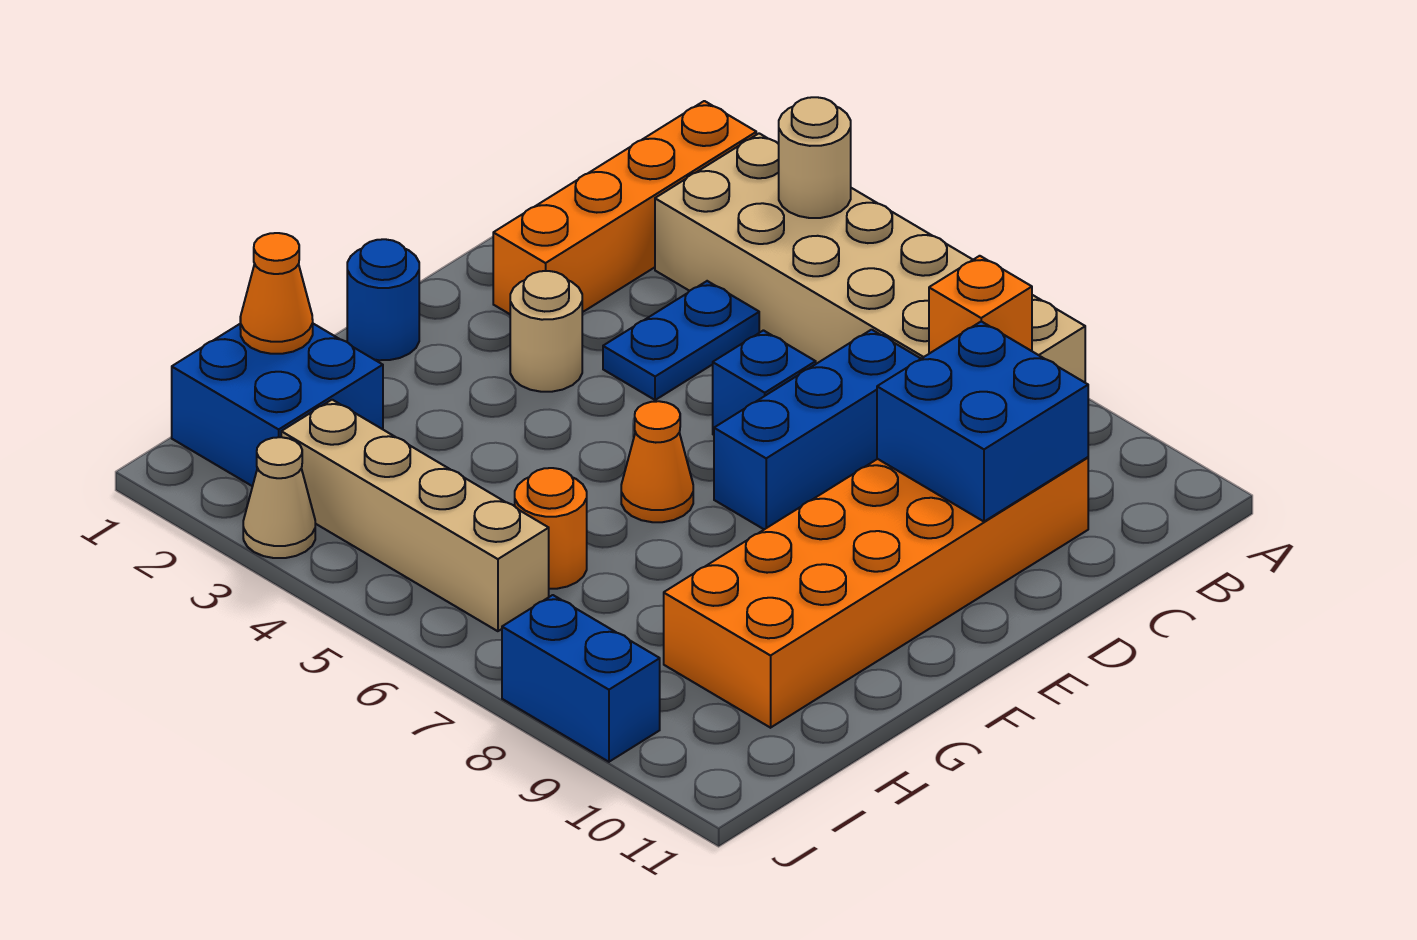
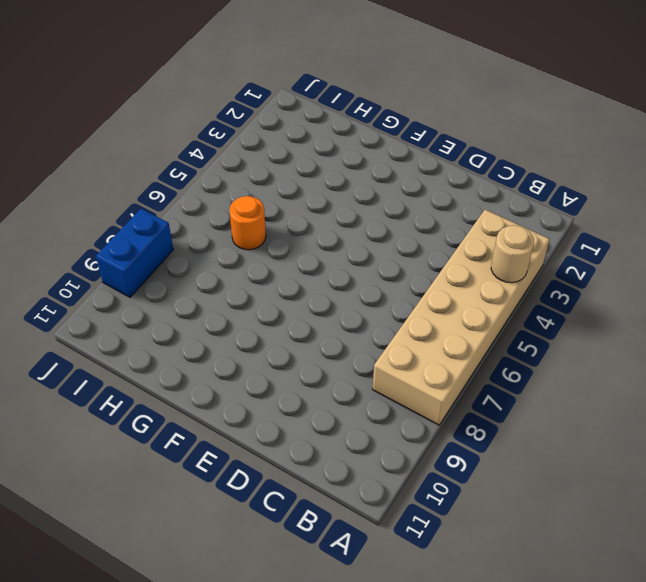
none -> orange brick A2:D2 level 1
none -> blue plate C4:D4 level 1
none -> blue brick C7:E7 level 1

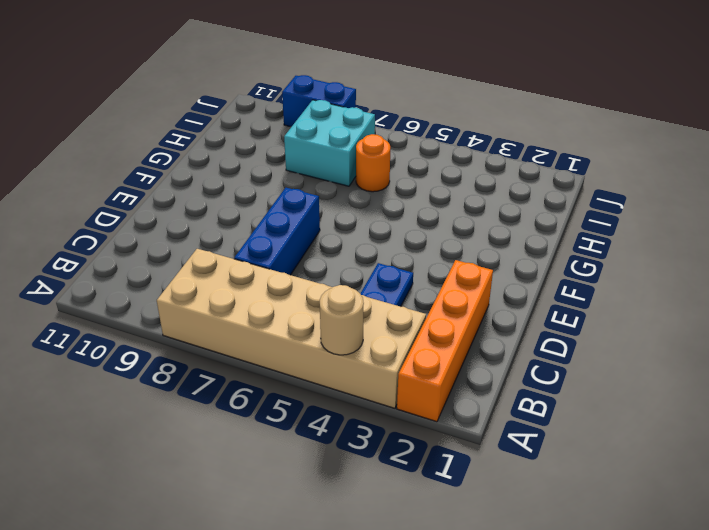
cyan brick H7:I8 level 1 -> none
none -> orange brick C9:H10 level 1
none -> blue brick D6 level 1
none -> tan round brick E3 level 1

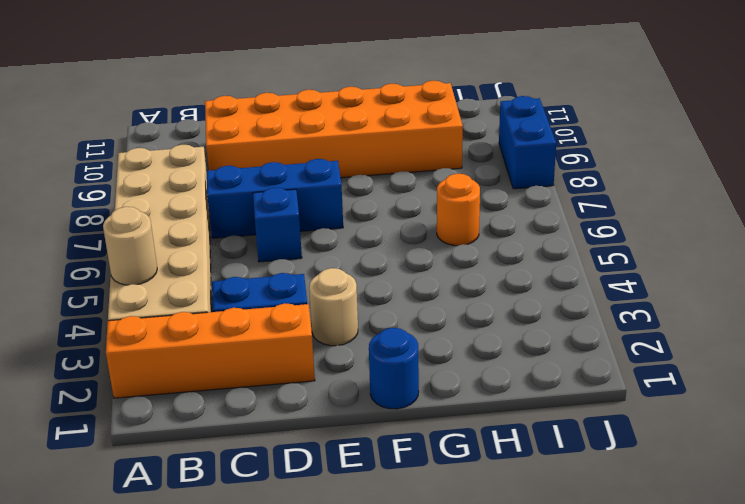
none -> orange cone F6 level 1
none -> blue brick H1:I2 level 1
none -> tan brick I3:I6 level 1

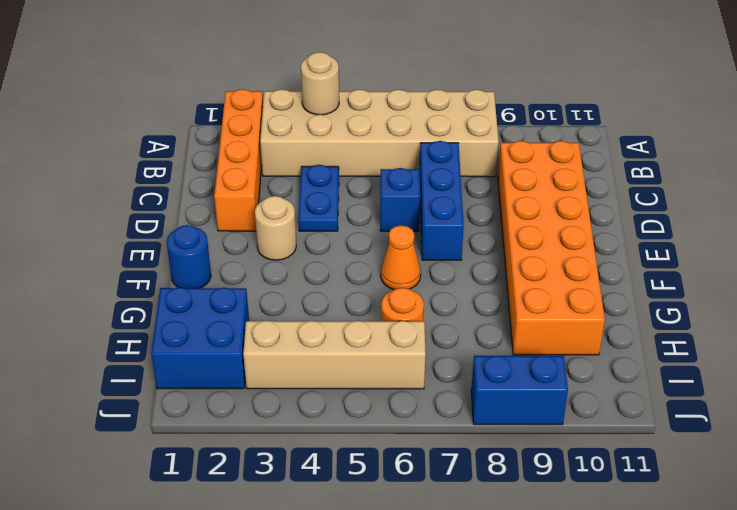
none -> tan cone J3 level 1
none -> orange brick B8 level 2
none -> blue brick C9:D10 level 2

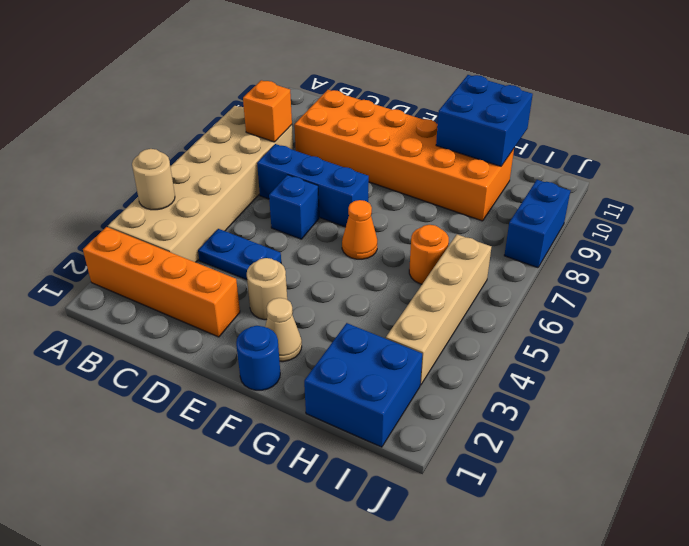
tan cone F2 level 1 -> tan cone J3 level 1
blue brick G10:H11 level 2 -> blue brick C9:D10 level 2
none -> orange cone H1 level 2

